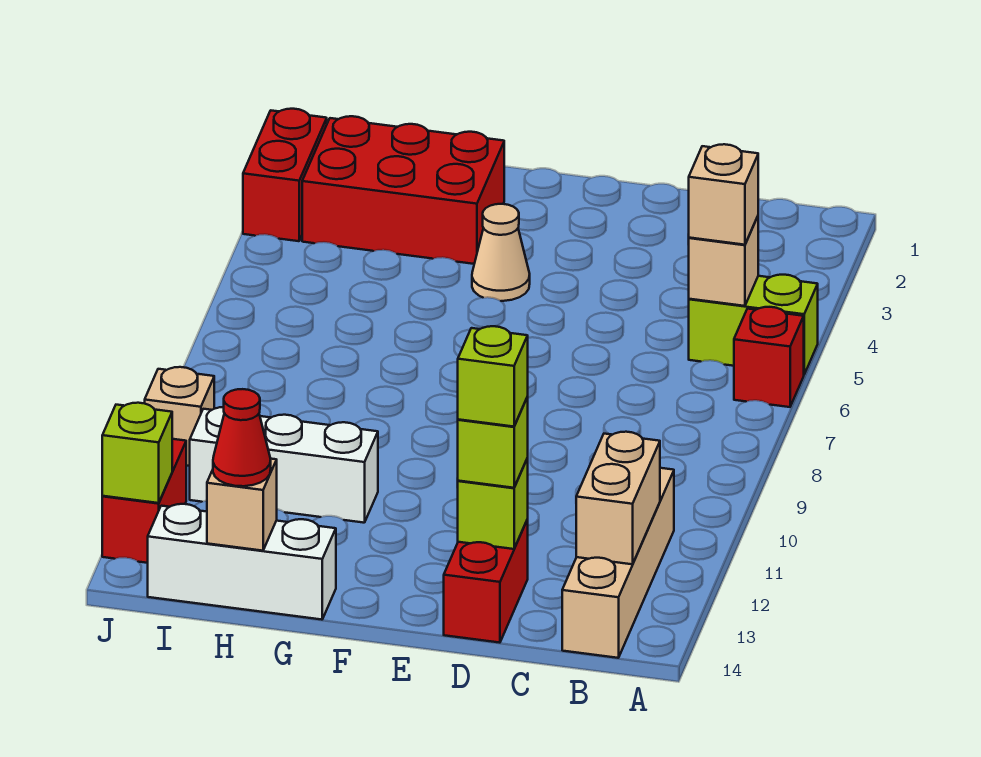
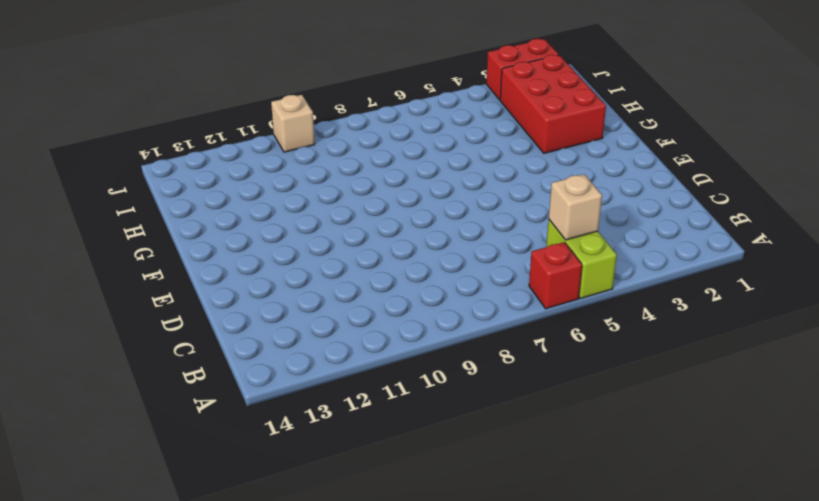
none -> tan brick B11:B14 level 1
none -> red brick D13:D14 level 1
none -> tan cone F4 level 1

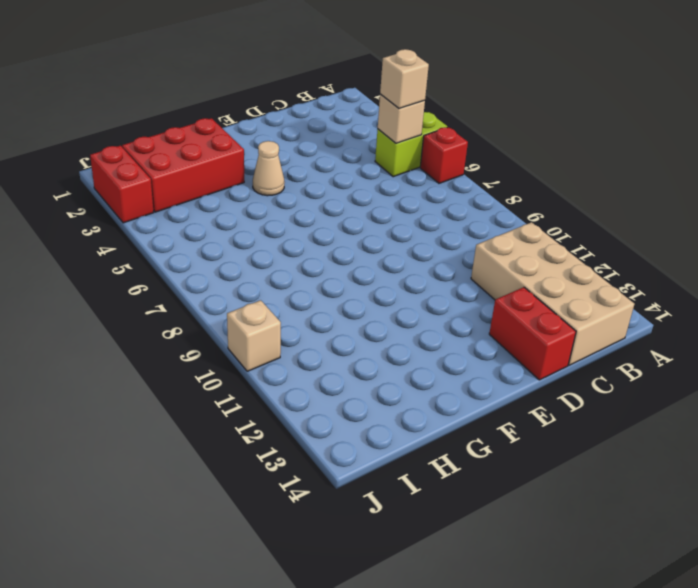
tan brick B11:C14 level 1 -> tan brick B11:B14 level 1
none -> white brick G11:I11 level 1
none -> white brick G14:I14 level 1
none -> red brick J12:J13 level 1

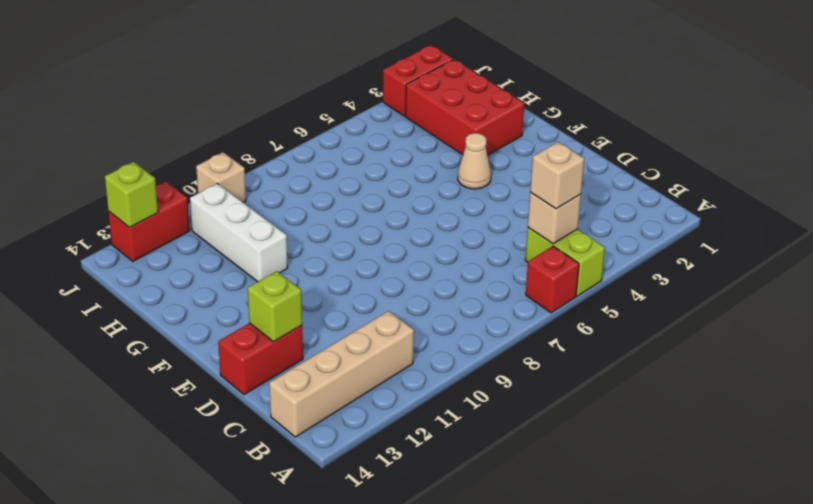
none -> white brick G14:I14 level 1
none -> tan brick B12:B13 level 2
none -> tan brick H14 level 2

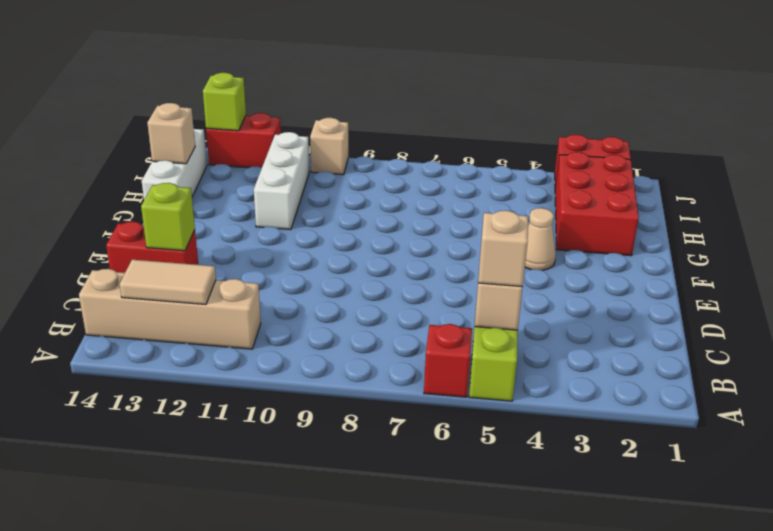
tan tile B12:B13 level 2 -> tan brick B12:B13 level 2
none -> lime brick D13 level 3
none -> red cone H14 level 3
none -> lime brick D13 level 4

